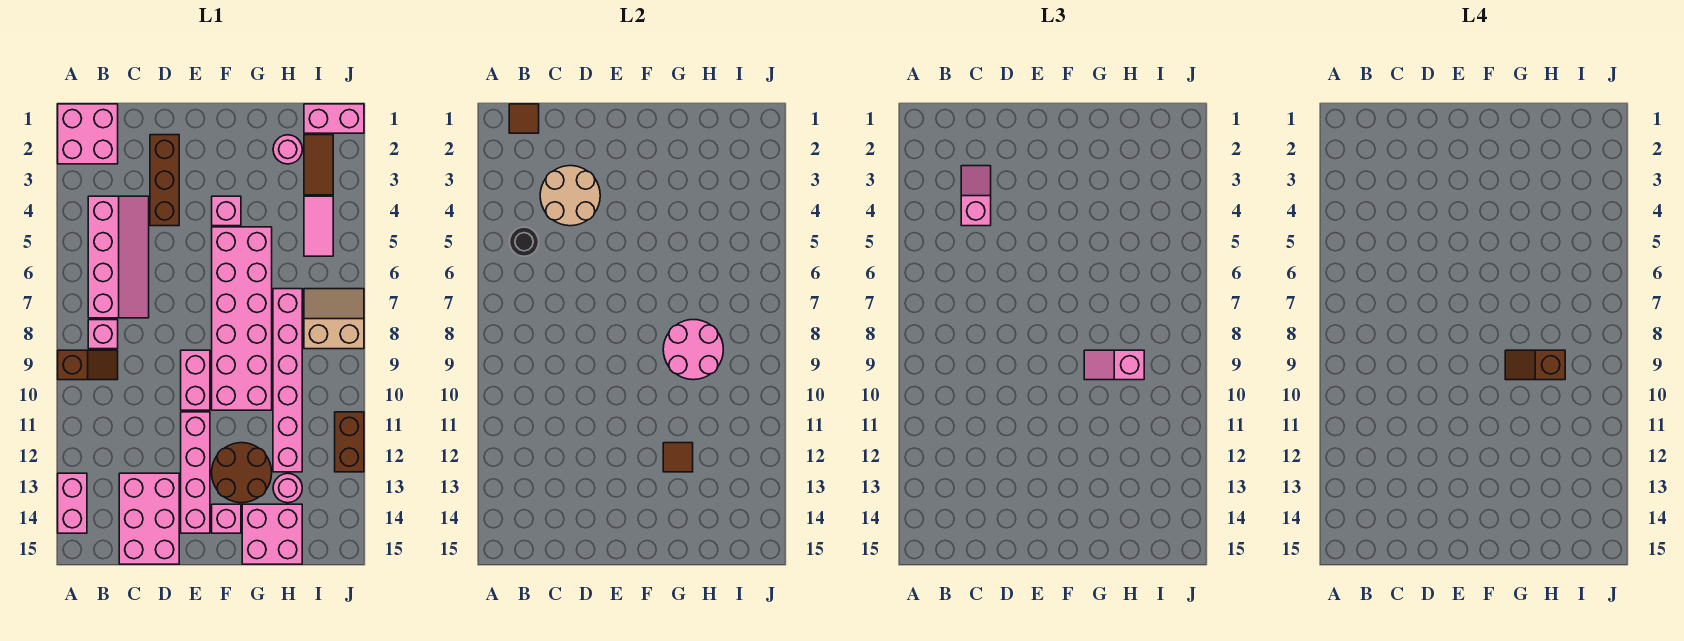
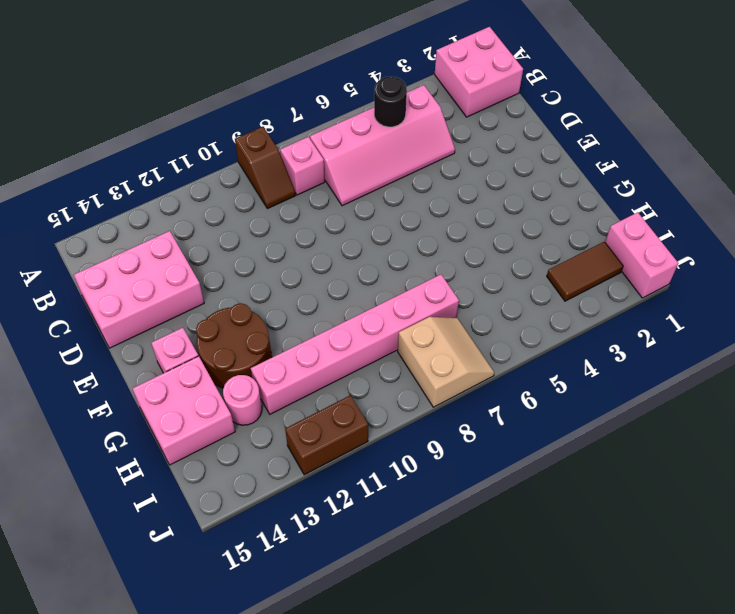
none -> pink brick A13:A14 level 1
none -> brown brick D2:D4 level 1
none -> pink brick E9:E10 level 1
none -> pink brick E11:E14 level 1

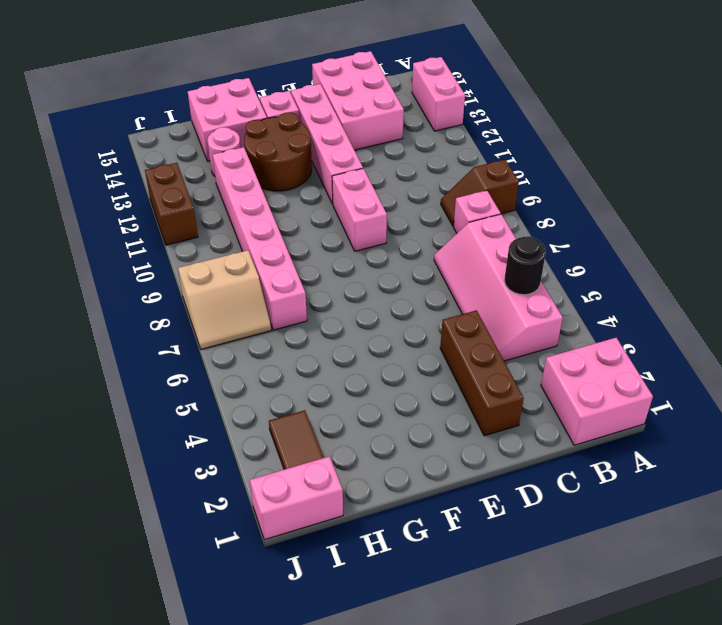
none -> pink brick F4 level 1
none -> pink brick F5:G10 level 1
none -> pink round brick H2 level 1
none -> pink tile I4:I5 level 1

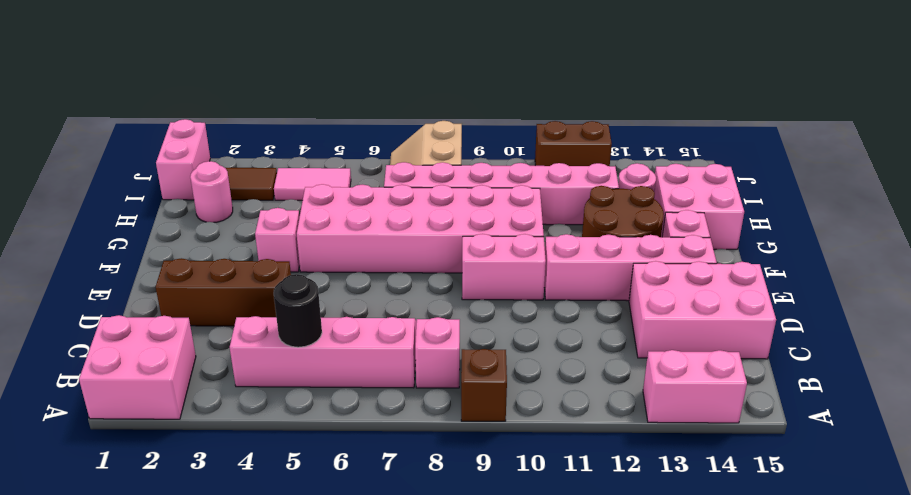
none -> brown tile B1 level 2
none -> tan round brick C3:D4 level 2
none -> pink round brick G8:H9 level 2
none -> brown tile G12 level 2

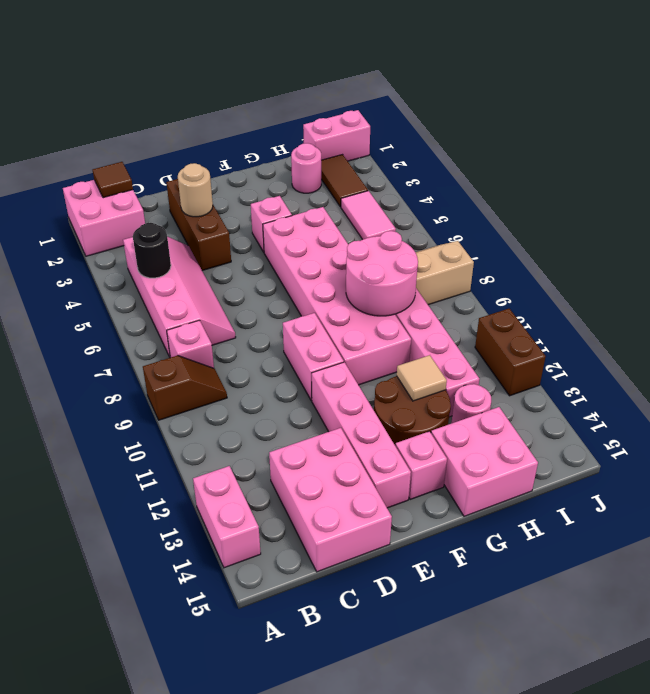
tan round brick D3 level 2 -> tan round brick C3:D4 level 2
tan tile G12 level 2 -> brown tile G12 level 2
none -> pink slope C3:C4 level 3 top 4
none -> pink slope G9:H9 level 3 top H
none -> brown slope G9:H9 level 4 top H

